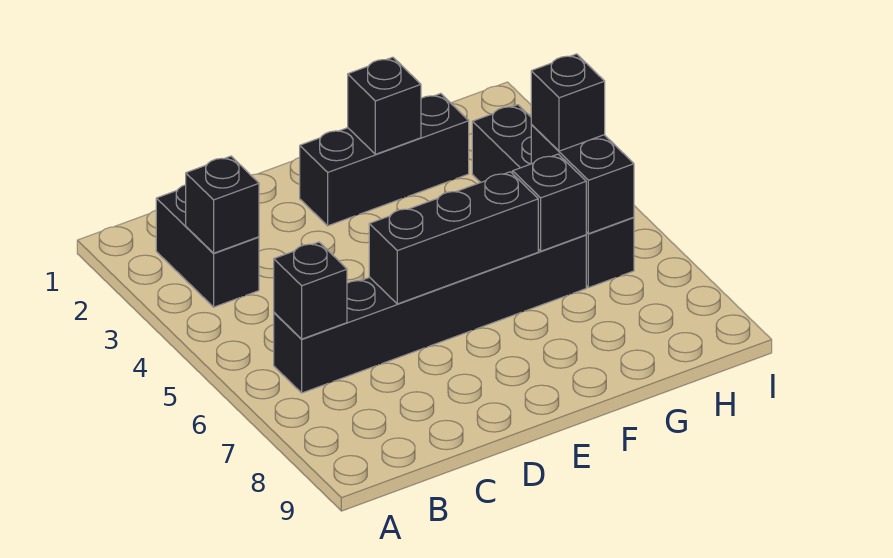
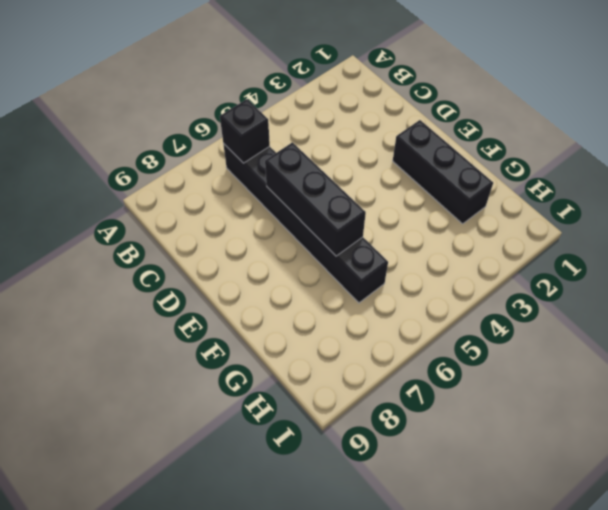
none -> black brick B2:B3 level 1
none -> black brick H3:H6 level 1

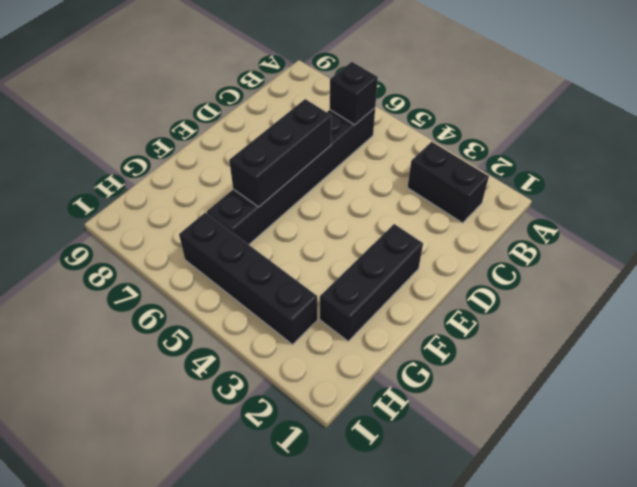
none -> black brick B3 level 2
none -> black brick F2 level 2

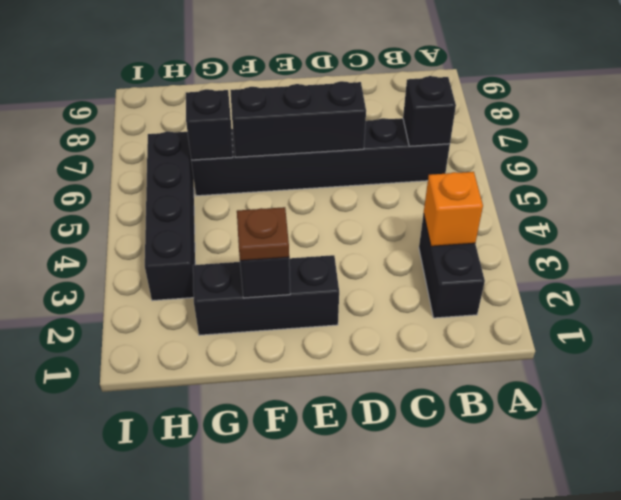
orange brick B3 level 2 -> black brick B3 level 2
brown plate F2 level 3 -> none
none -> black brick H5:H6 level 2
none -> black brick H5 level 3

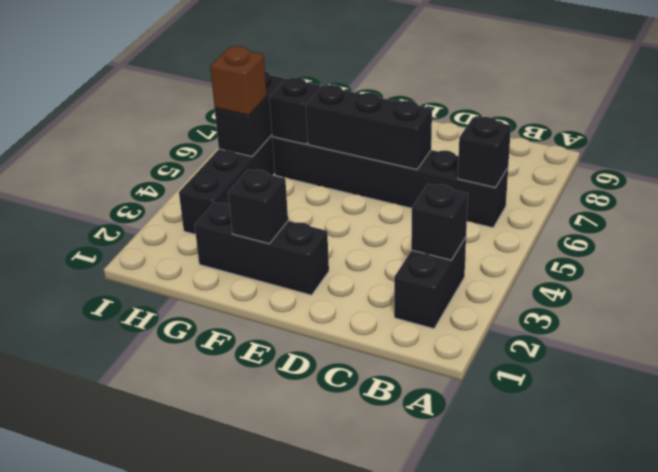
brown brick H5 level 3 -> black brick H5 level 3

